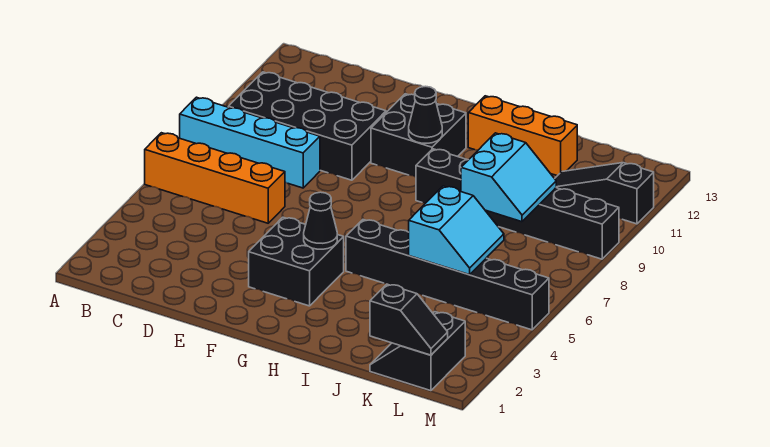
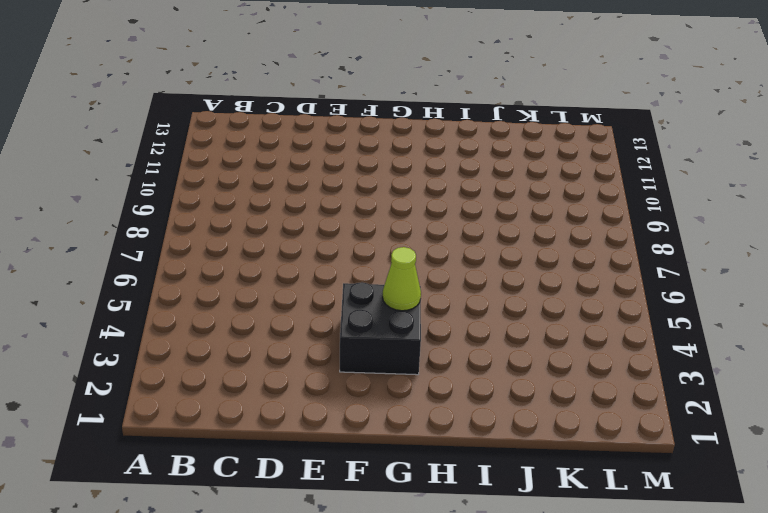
lime cone G4 level 2 -> black cone G4 level 2
none -> orange brick A6:D6 level 1
none -> cyan brick A8:D8 level 1
none -> black brick B9:E10 level 1

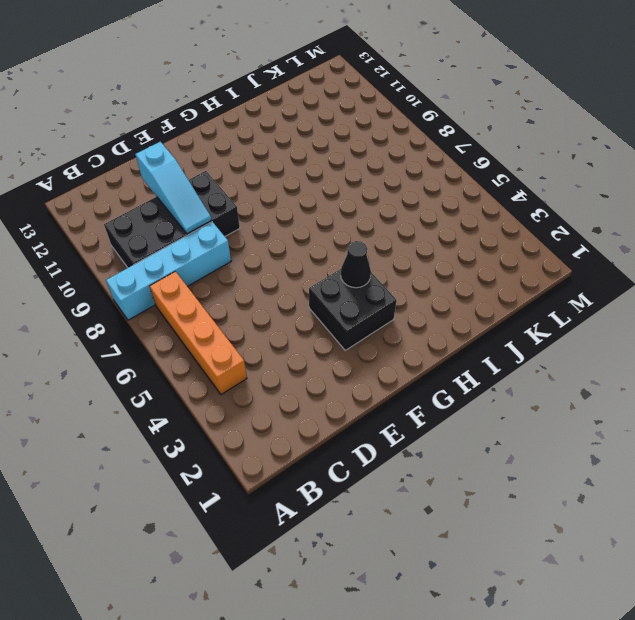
orange brick B4:B7 level 1 -> orange brick A6:D6 level 1
cyan slope D9:D11 level 2 top 11 -> none
none -> black brick F10:G11 level 1
none -> black brick H5:M5 level 1
none -> black brick H9:M9 level 1

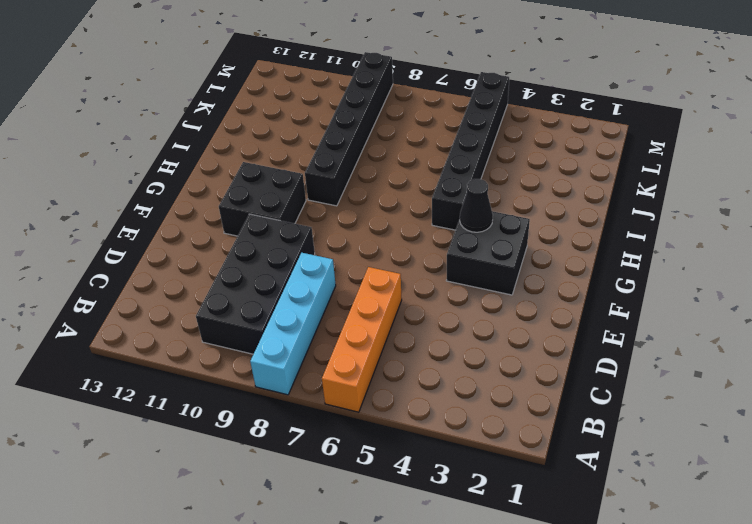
none -> orange brick H12:J12 level 1
none -> black slope K1:L2 level 1 top L
none -> black slope K11:M11 level 1 top M

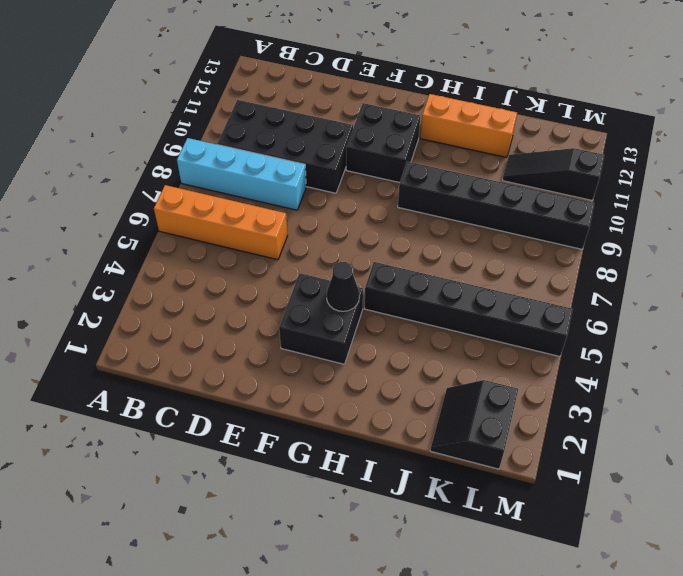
none -> black cone G10 level 2
none -> cyan slope J5:K6 level 2 top J
none -> cyan slope J8:K9 level 2 top J

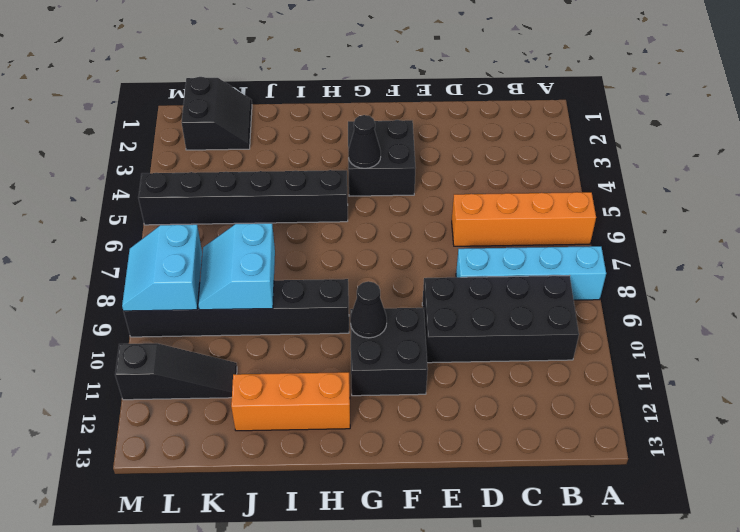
cyan slope L8:M9 level 2 top L -> cyan slope J5:K6 level 2 top J
none -> black slope K1:L1 level 2 top K

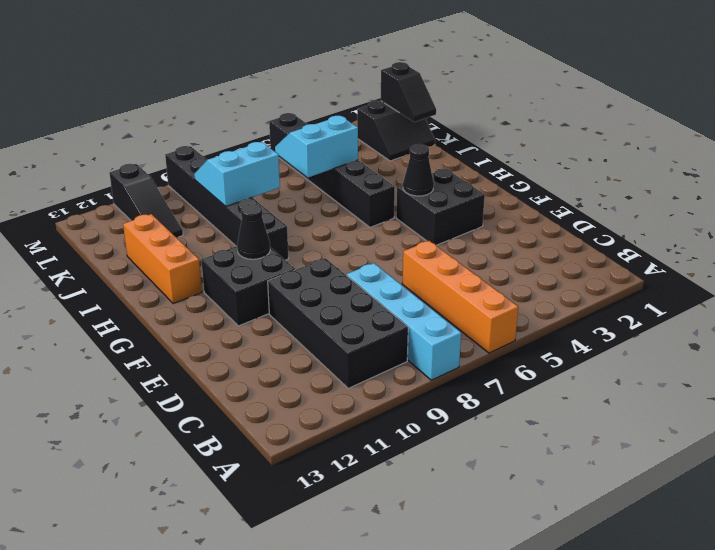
black slope K1:L1 level 2 top L -> black slope K1:L1 level 2 top K

